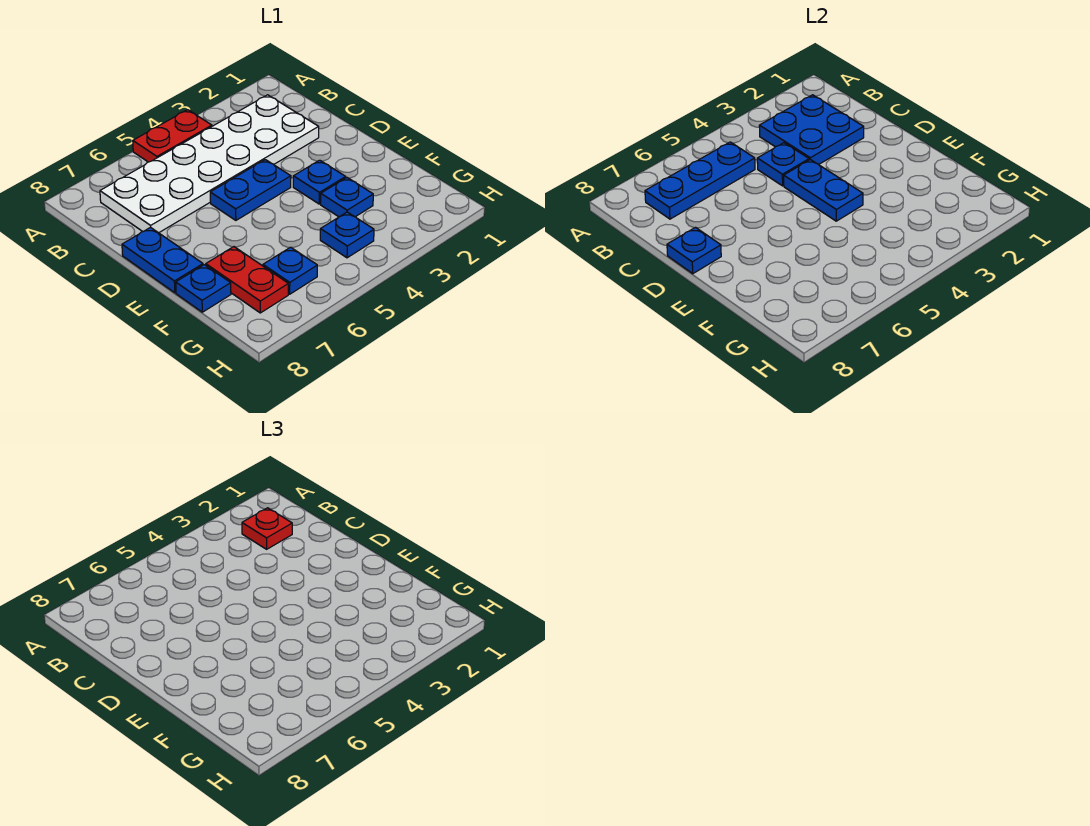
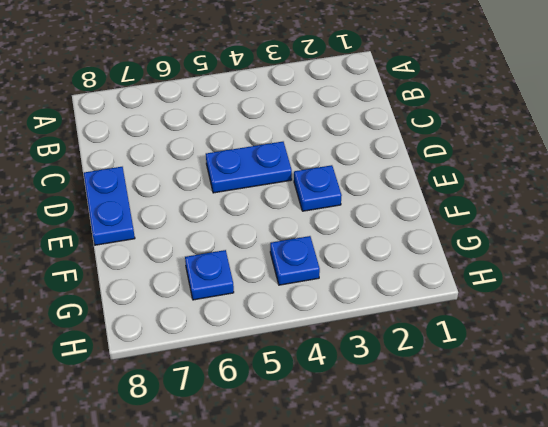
none -> red plate A4:A5 level 1
none -> white plate B2:C7 level 1
none -> blue plate F3 level 1

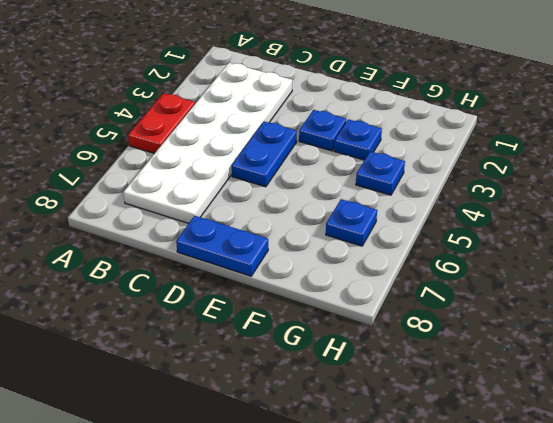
none -> red plate F7:G7 level 1
none -> blue plate F8 level 1
none -> blue plate B2:C3 level 2

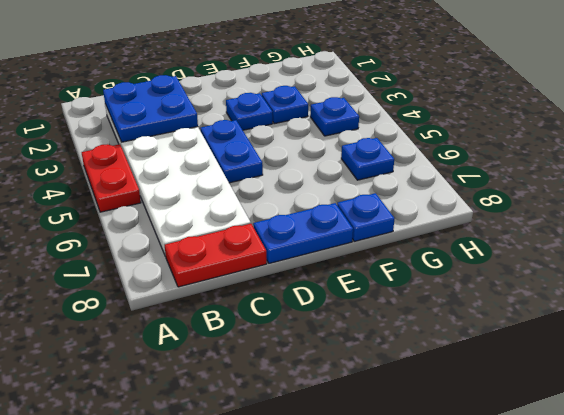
red plate B8:C8 level 1 -> red plate F7:G7 level 1
none -> blue plate B5:B7 level 2
none -> blue plate C4 level 2
none -> blue plate D4:E4 level 2

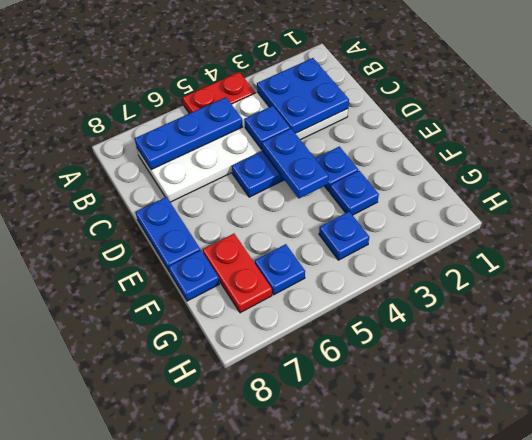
none -> blue plate D8 level 2
none -> red plate B2 level 3

